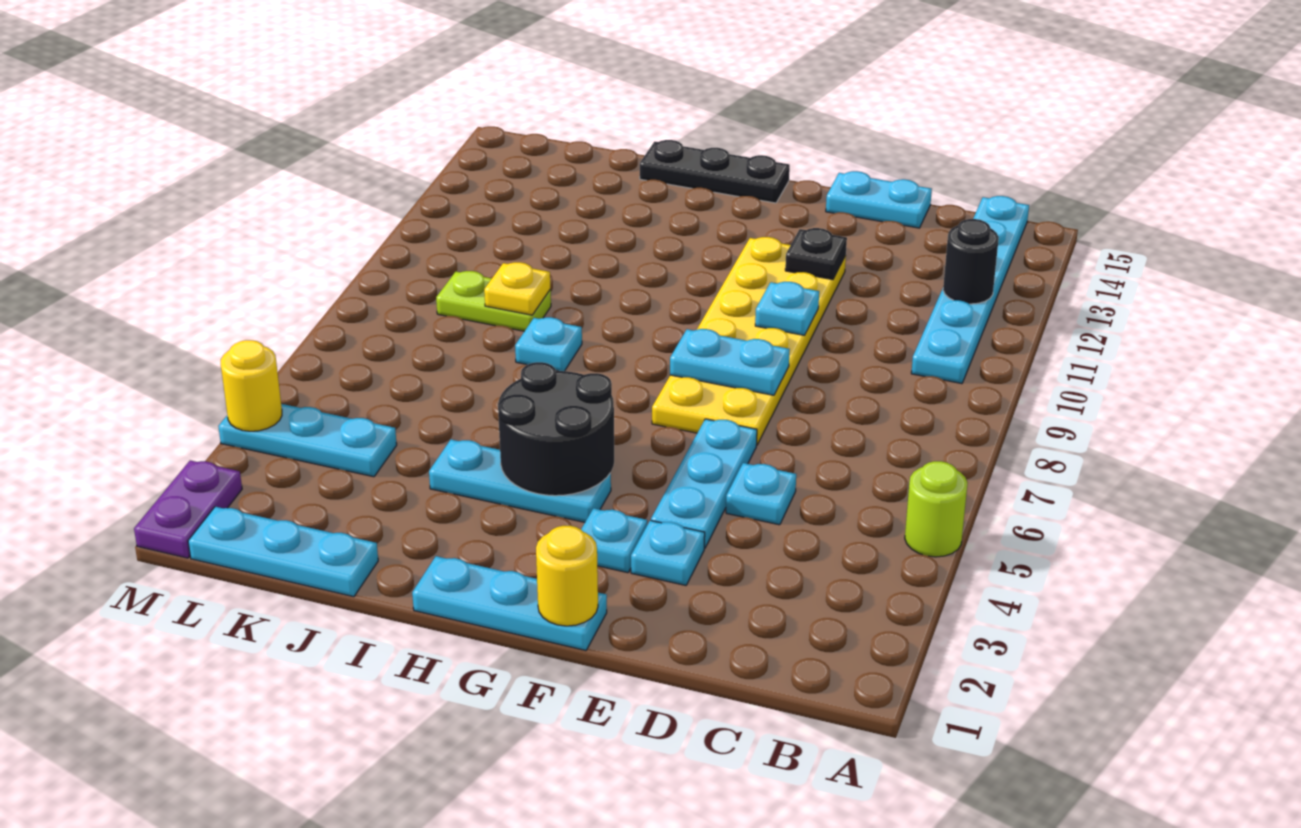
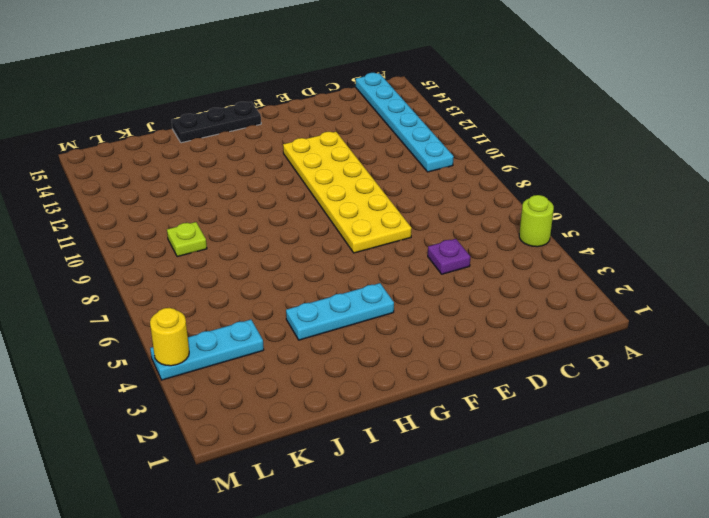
purple plate D5 level 1 -> cyan plate D5 level 1
lime plate K9 level 1 -> lime plate J9:K9 level 1
none -> cyan plate D15:E15 level 1
none -> cyan plate E3 level 1
none -> cyan plate E4:E6 level 1

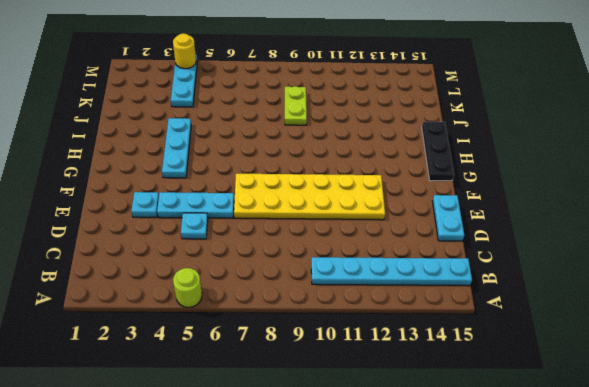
none -> cyan plate F1:H1 level 1
none -> cyan plate F3 level 1
none -> cyan plate I8 level 1

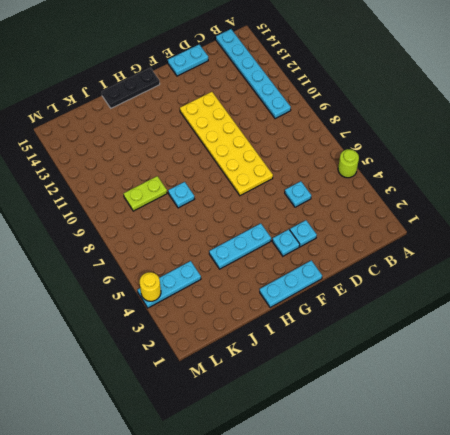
none -> cyan plate E4:E6 level 1
none -> cyan plate J1:L1 level 1
none -> purple plate M1:M2 level 1

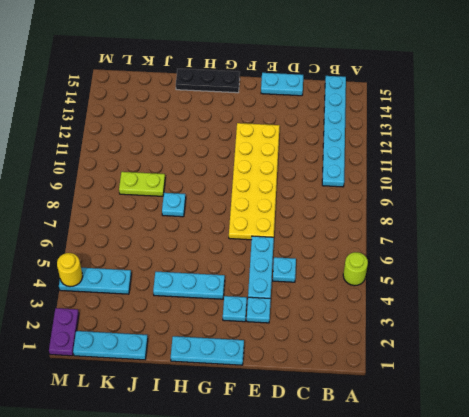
none -> black round brick B12 level 2
none -> cyan plate E8:F8 level 2
none -> cyan plate E10 level 2

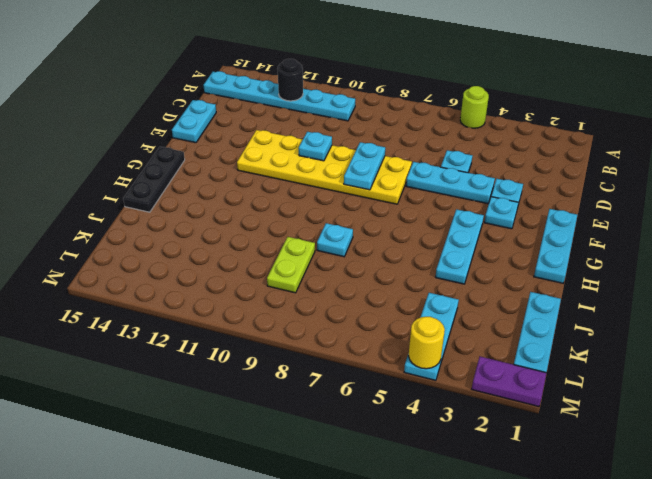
none -> black plate E12 level 2
none -> yellow round brick F1 level 2
none -> black round brick G4:H5 level 2

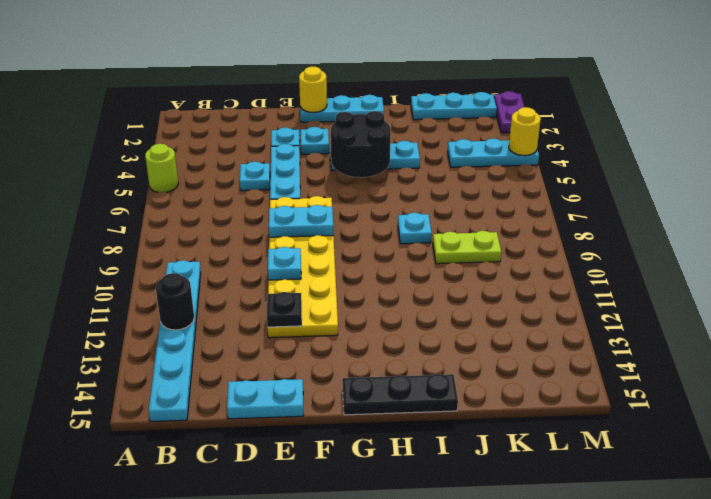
none -> yellow plate J9 level 2

